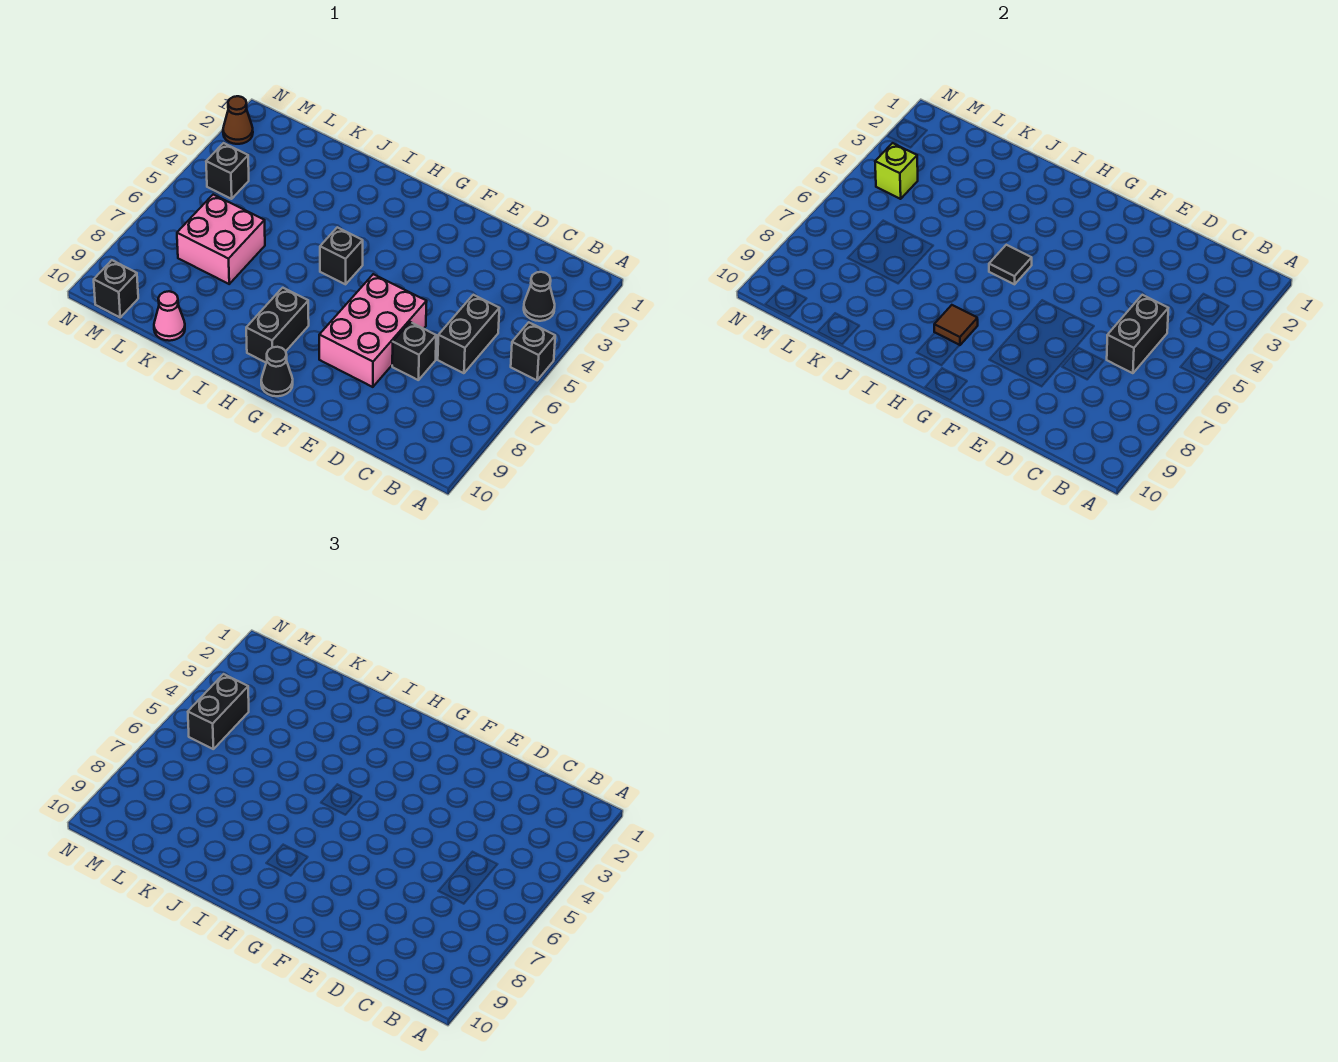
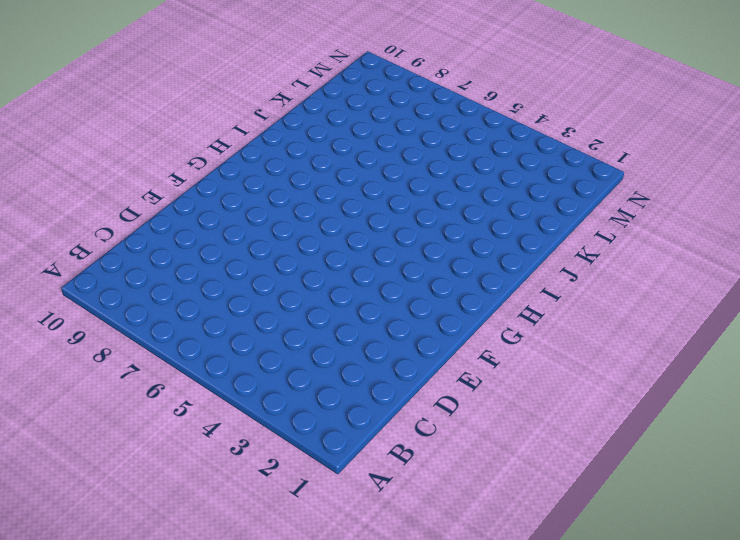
none -> black brick A5 level 1
none -> black cone B3 level 1
none -> black brick C5:C6 level 1

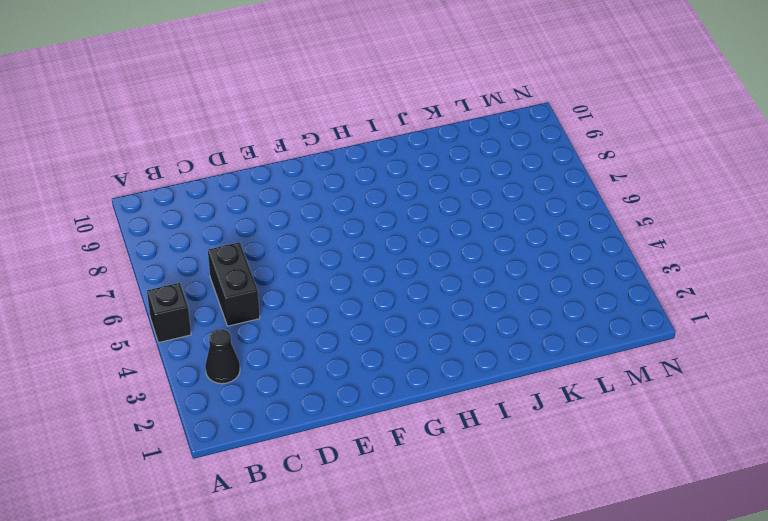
none -> black brick D7 level 1
none -> pink brick E6:F8 level 1
none -> black cone G10 level 1

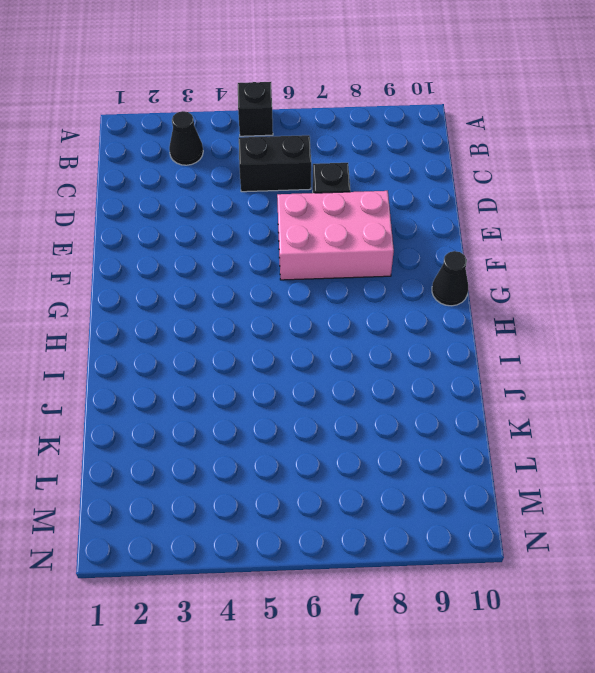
none -> black brick H5 level 1
none -> black brick H8:H9 level 1
none -> pink brick K6:L7 level 1

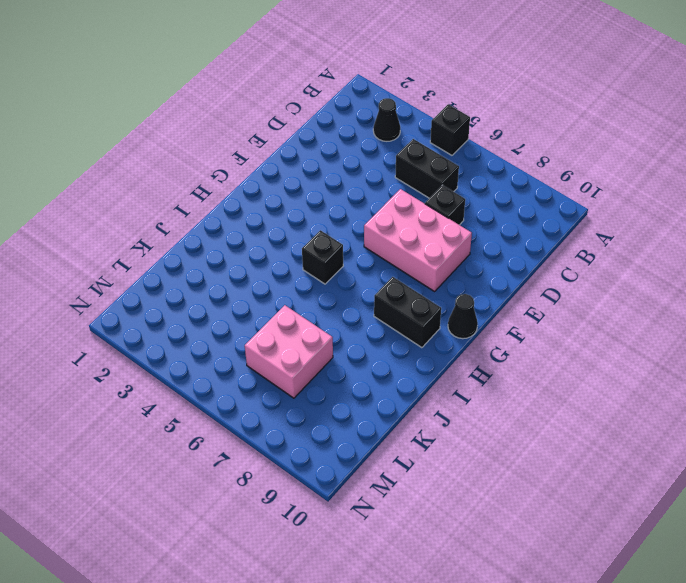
none -> pink cone K10 level 1
none -> black brick M4 level 1
none -> black brick M10 level 1

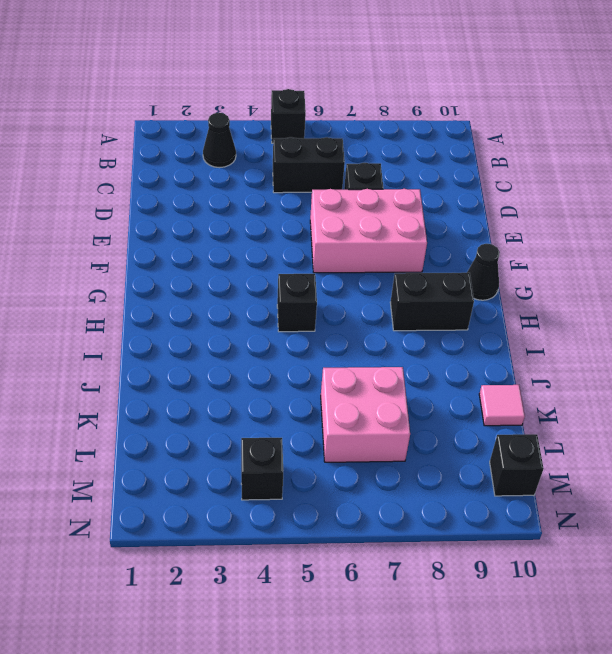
pink tile K10 level 1 -> pink cone K10 level 1
none -> brown cone N2 level 1
none -> black brick C5:C6 level 2
none -> black tile H5 level 2

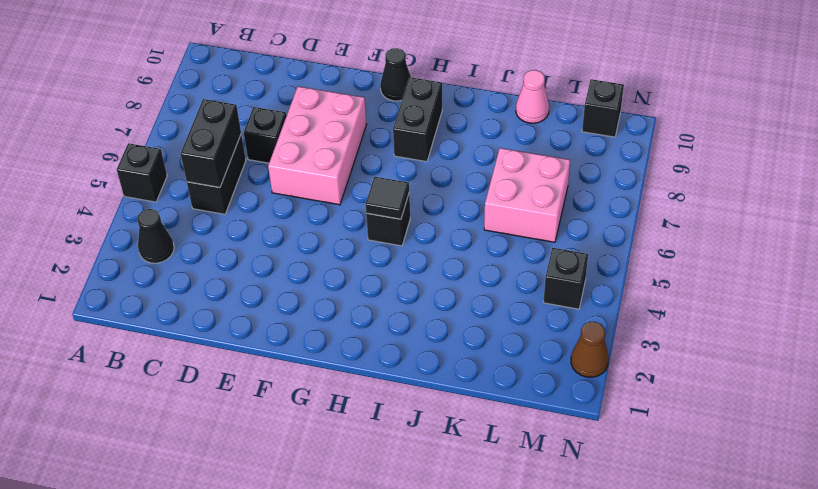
none -> brown tile H8 level 2
none -> lime brick M4 level 2
none -> black brick M4:M5 level 3

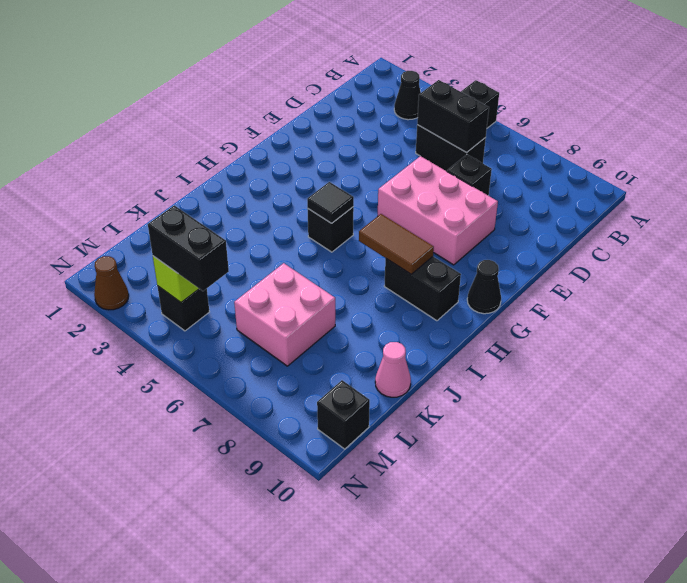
brown tile H7:H8 level 2 -> brown tile H8 level 2

